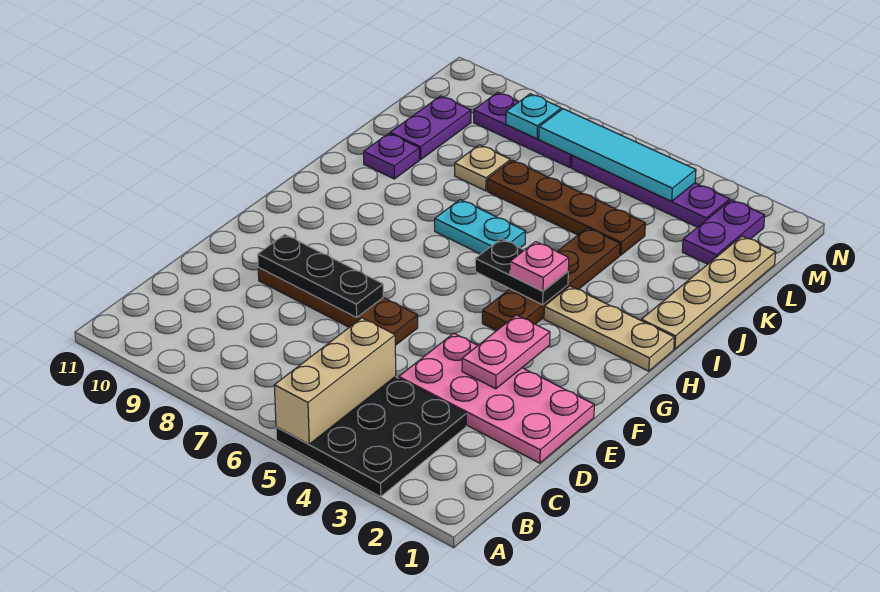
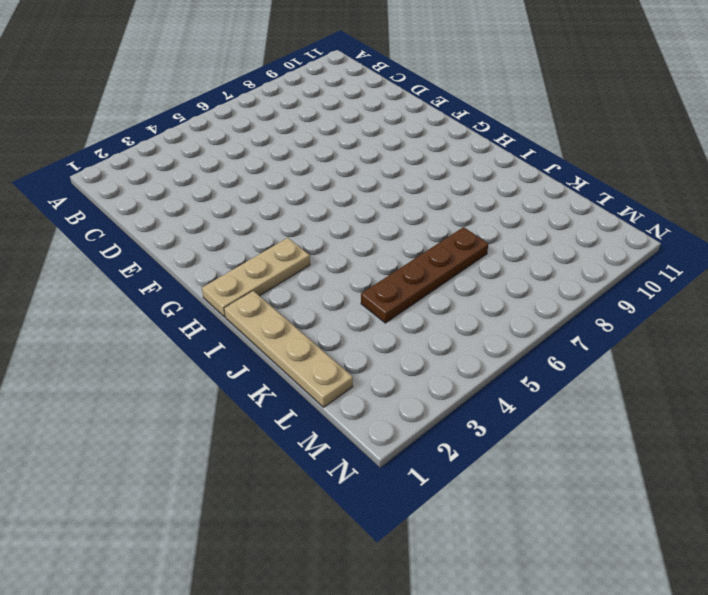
none -> black plate A3:C5 level 1
none -> pink plate D1:E4 level 1
none -> brown plate E6:E9 level 1

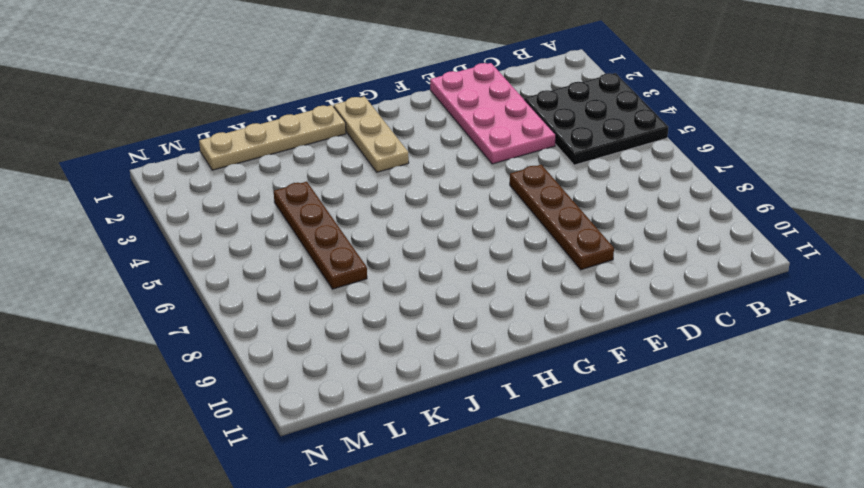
none -> brown plate G4:J4 level 1
none -> cyan plate I6:I7 level 1
none -> purple plate J10 level 1

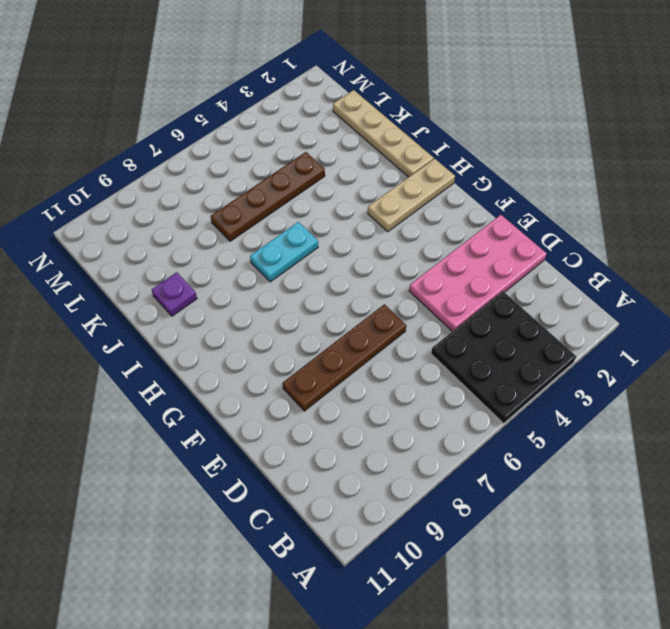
none -> brown plate G4:J4 level 1
none -> tan plate K8 level 1
none -> purple plate K10:L10 level 1

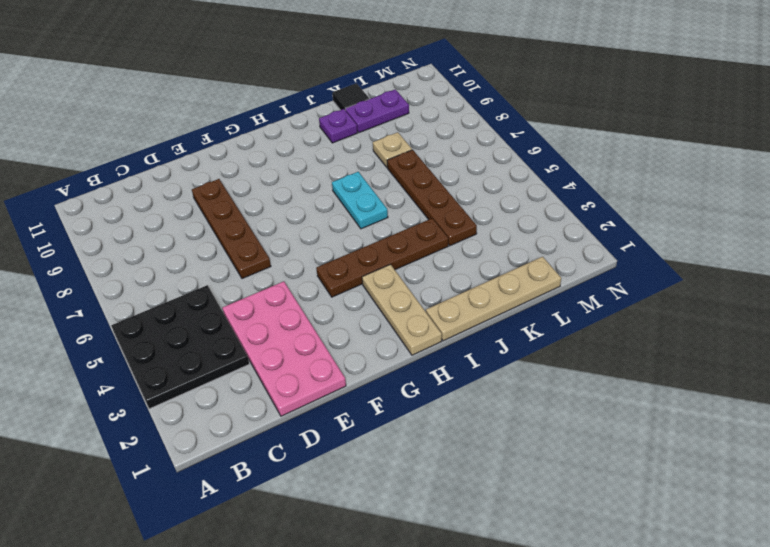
black tile K11 level 1 -> none
none -> purple plate L2:M2 level 1
none -> purple plate M3:M6 level 1
none -> purple plate M7:M9 level 1

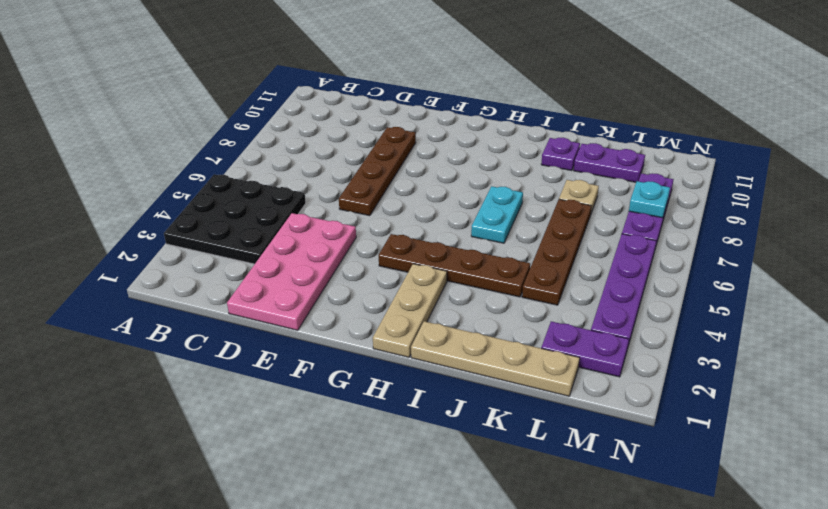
none -> tan brick A5:C5 level 2
none -> pink plate E3:F3 level 2
none -> black plate E7:E9 level 2

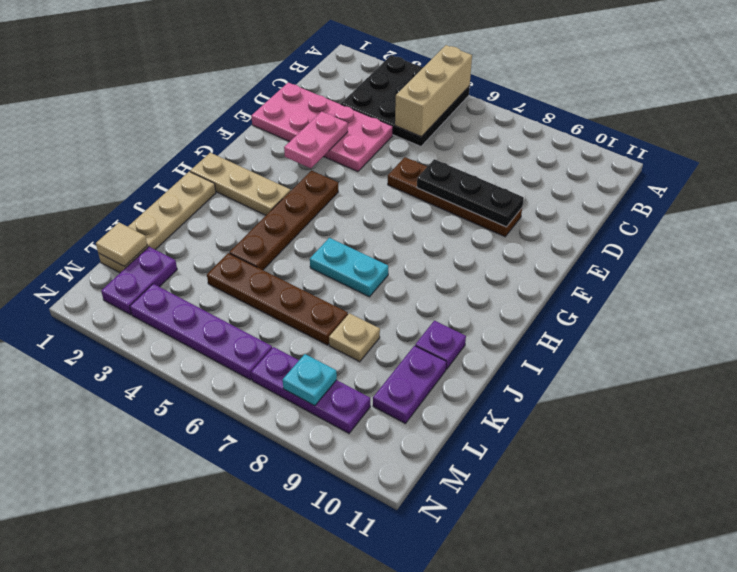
tan tile L1 level 2 -> none
none -> black plate H4:H5 level 2
none -> cyan tile M4:M7 level 2
none -> pink plate H4 level 3

